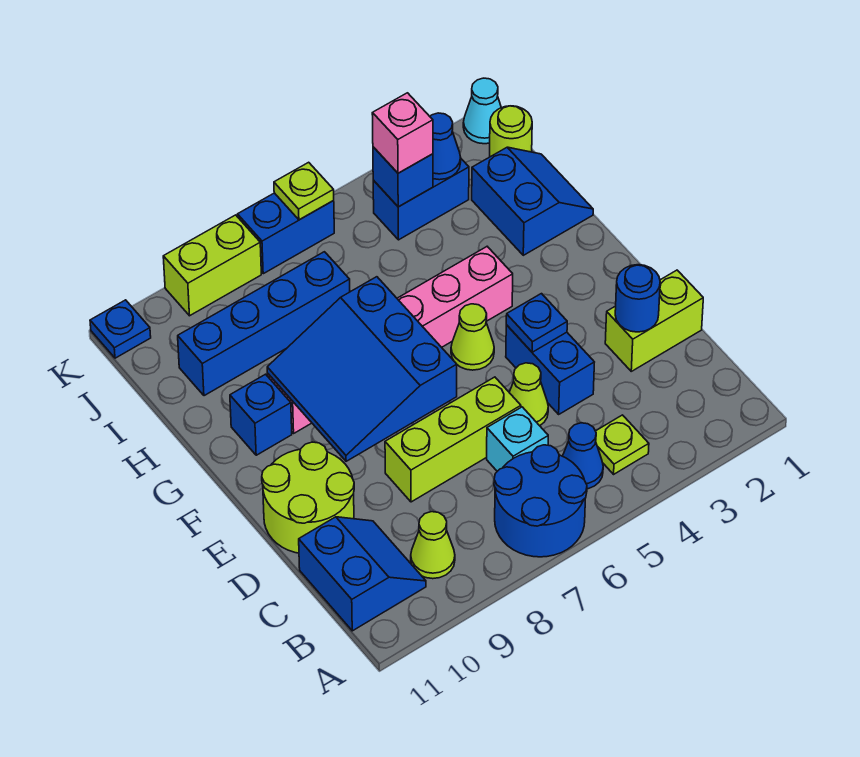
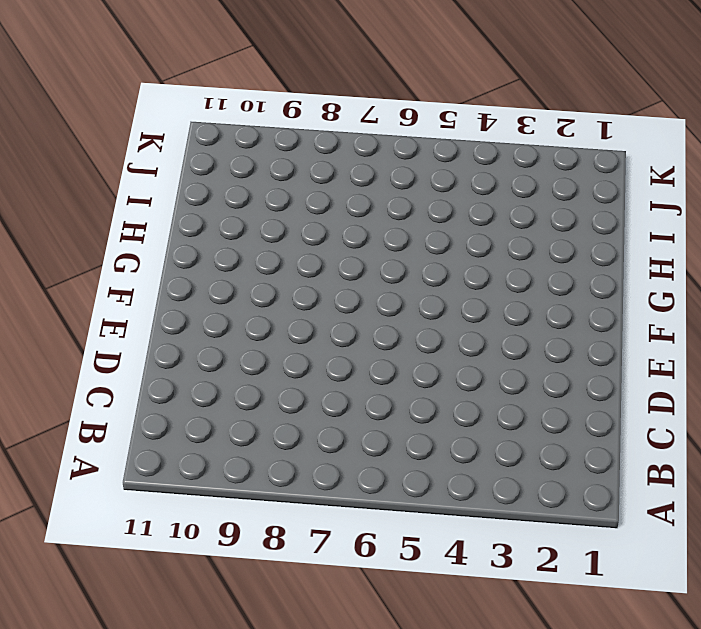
none -> blue round brick A6:B7 level 1
none -> lime plate B4 level 1
none -> blue cone B5 level 1

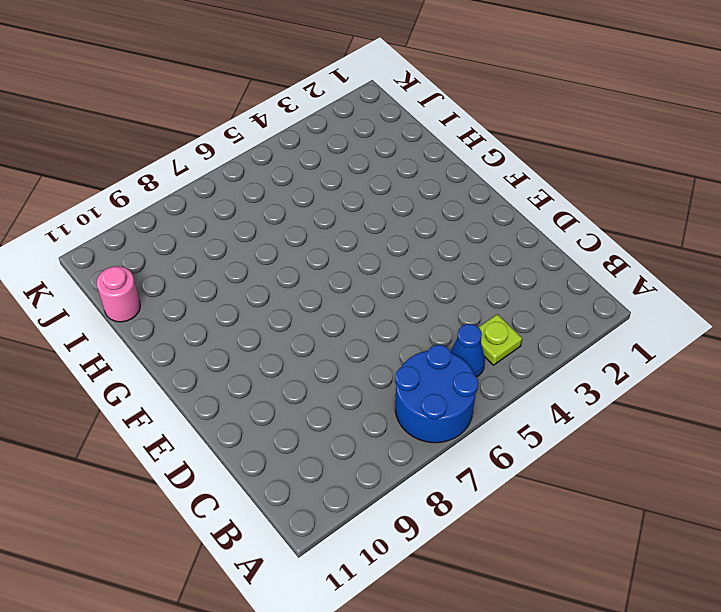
pink round brick I11 level 1 -> none
none -> lime cone B9 level 1
none -> blue slope B10:C11 level 1 top 11
none -> cyan brick C6 level 1

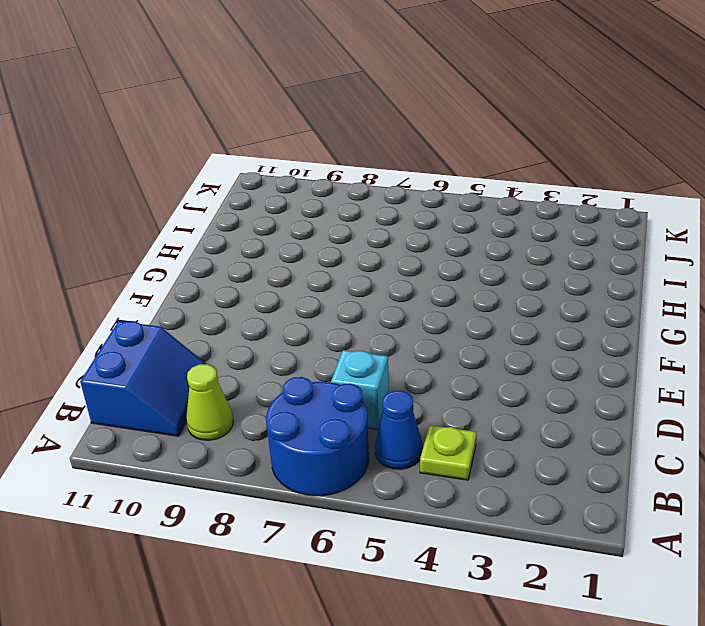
none -> lime brick D1:D2 level 1
none -> blue brick D4:E4 level 1
none -> lime cone D5 level 1

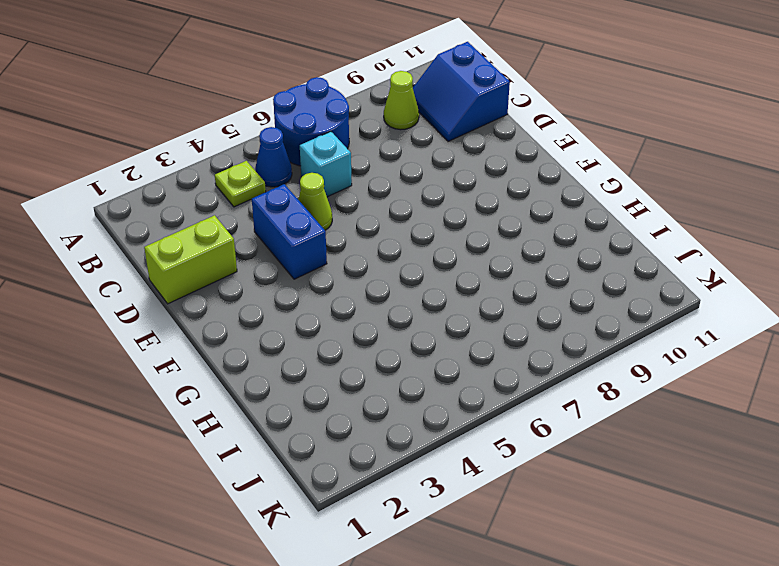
none -> lime brick D6:D8 level 1
none -> lime round brick D10:E11 level 1
none -> lime cone F5 level 1

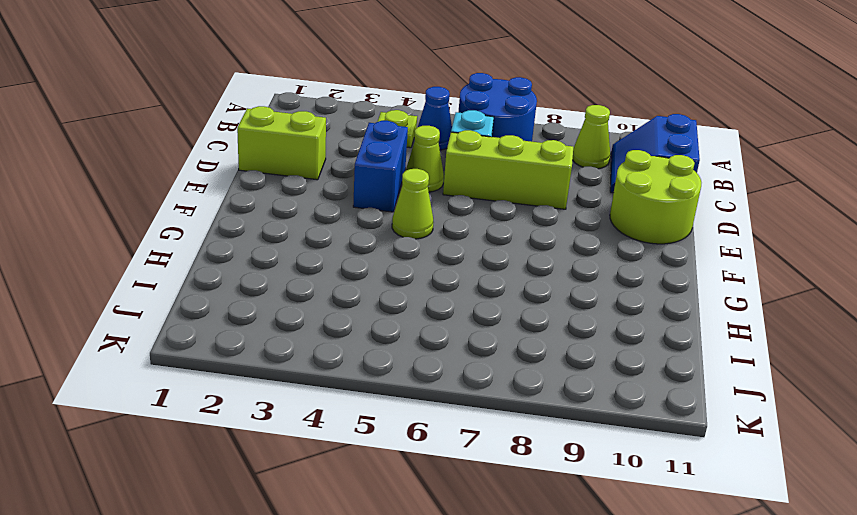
none -> pink brick G4:G9 level 1
none -> blue brick G10 level 1
none -> blue slope H1:I2 level 1 top 2

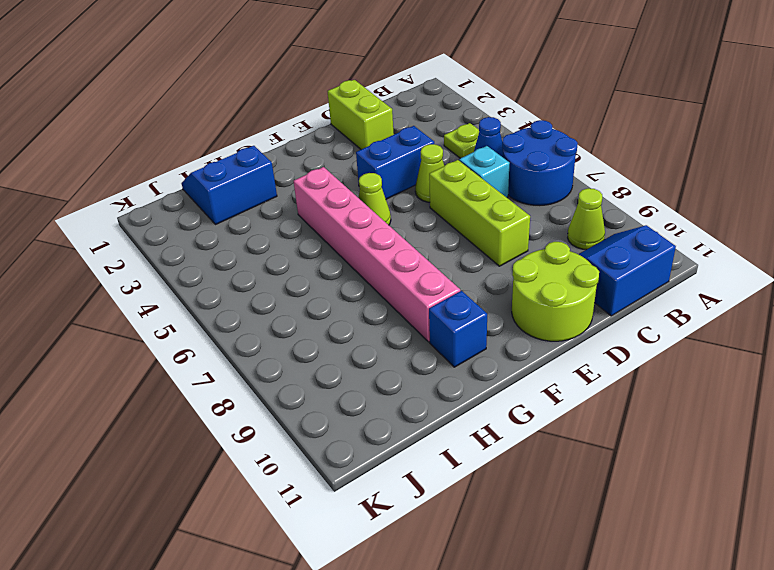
none -> blue brick I7:I10 level 1
none -> lime round brick J1 level 1
none -> blue brick J3:J4 level 1

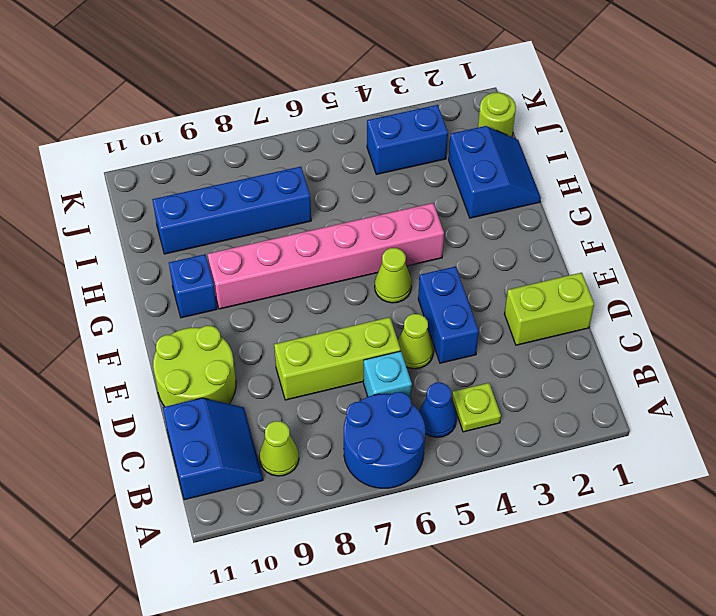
none -> cyan cone K1 level 1
none -> blue brick K6:K7 level 1
none -> lime brick K8:K9 level 1

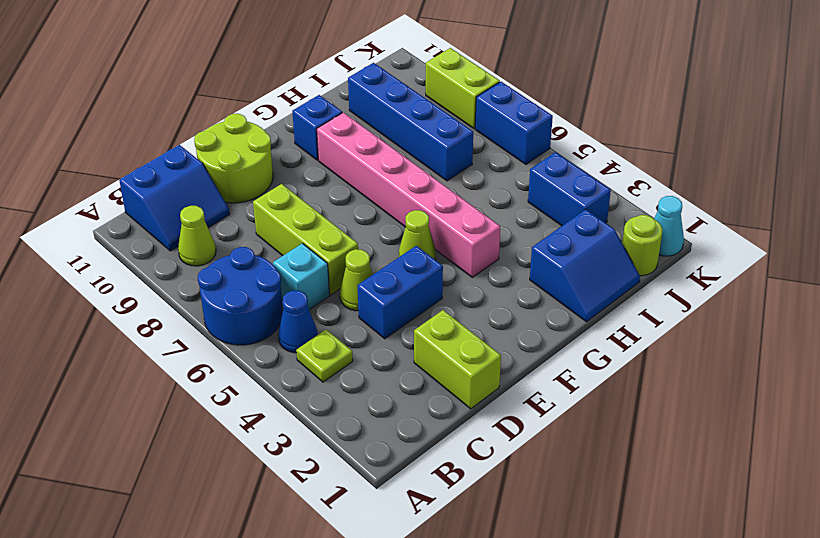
none -> blue plate K11 level 1
none -> blue round brick D2 level 2
none -> blue plate E4 level 2

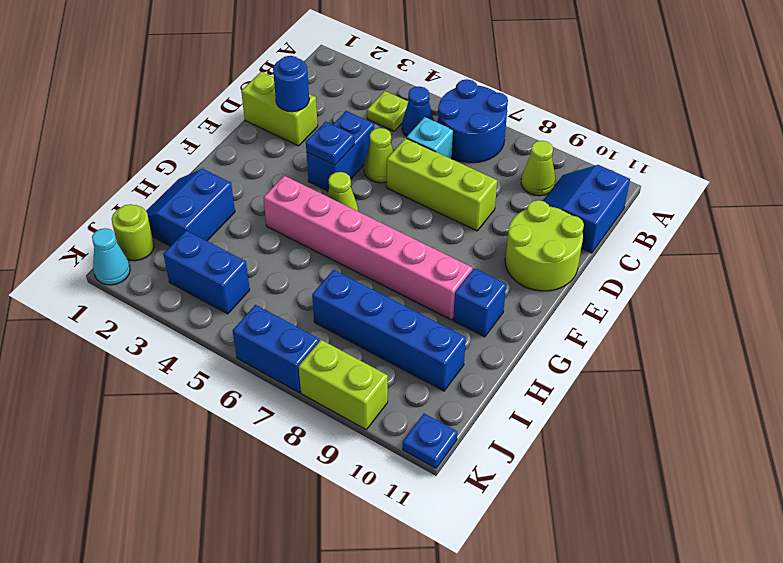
none -> blue slope E7:G9 level 2 top 7
none -> blue cone J3 level 2
none -> blue brick J4 level 2

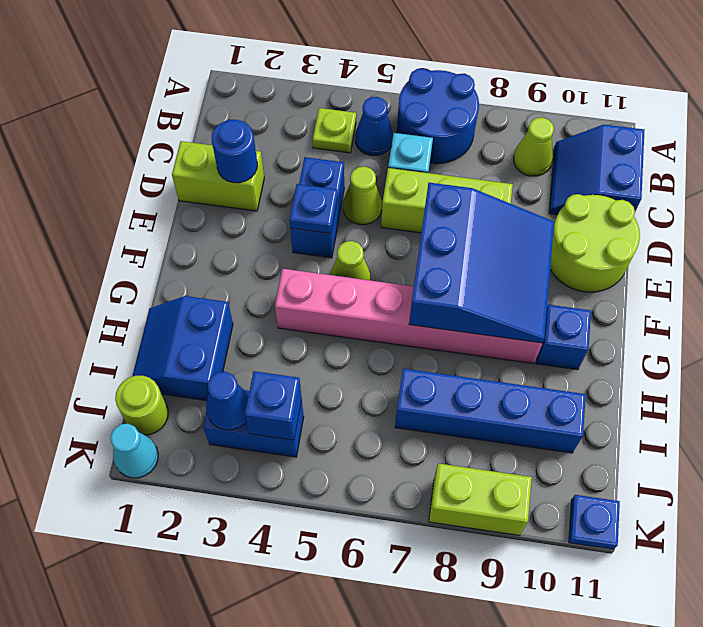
none -> blue brick K6:K7 level 1
none -> lime plate K6 level 2
none -> pink brick J4 level 3

